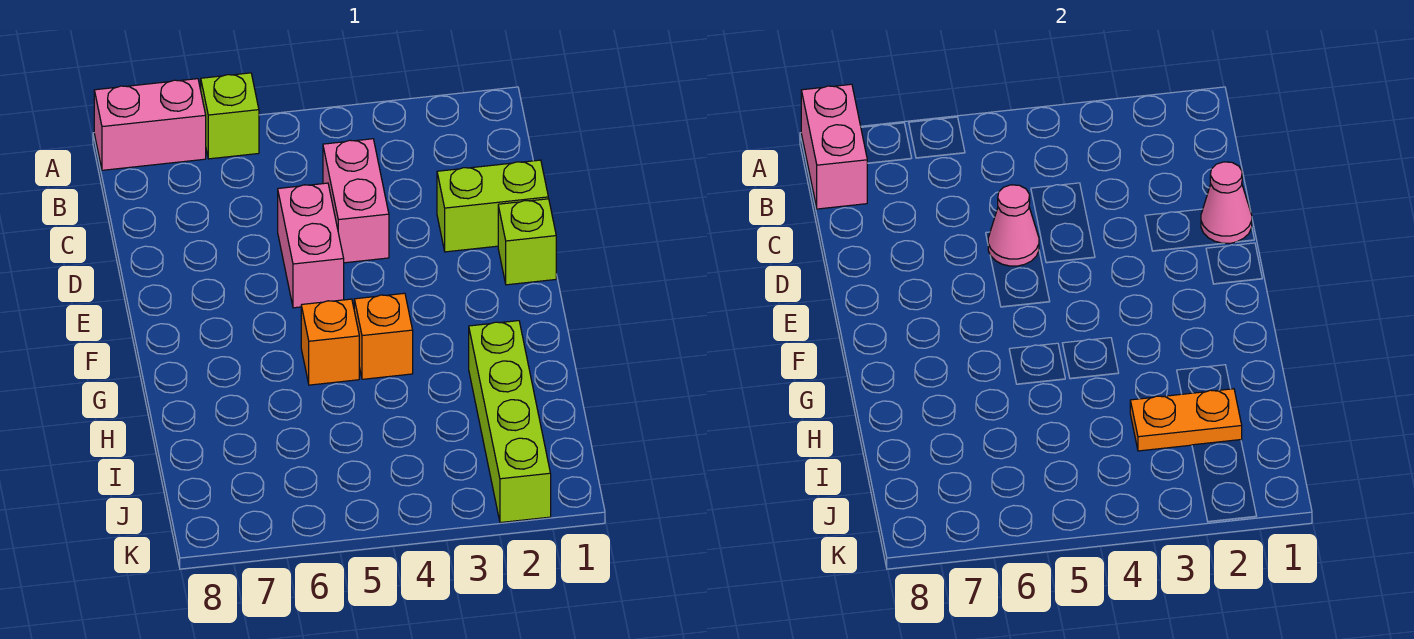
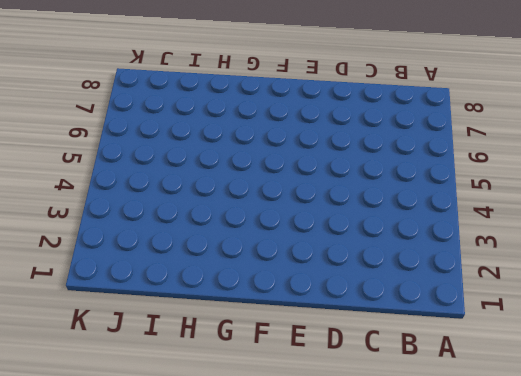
none -> lime brick A6 level 1
none -> pink brick A7:A8 level 1
none -> pink brick C4:D4 level 1

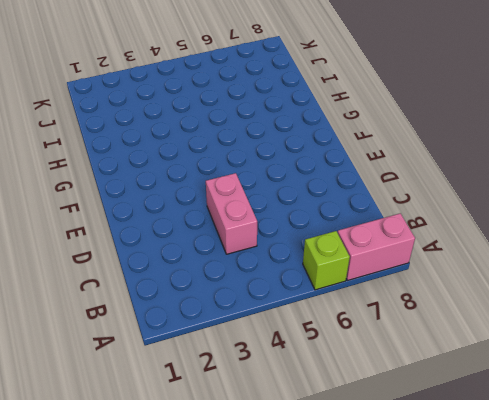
none -> lime brick D1:D2 level 1
none -> pink brick D5:E5 level 1
none -> lime brick E1 level 1

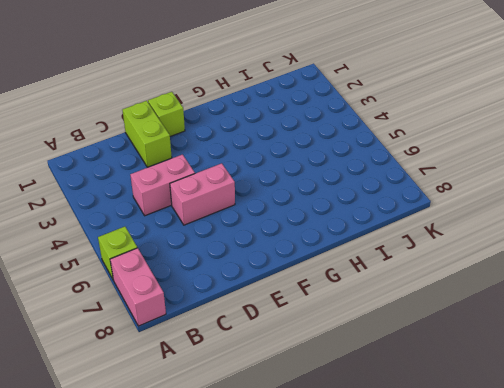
none -> orange brick G4 level 1
none -> orange brick G5 level 1
none -> lime brick H2:K2 level 1

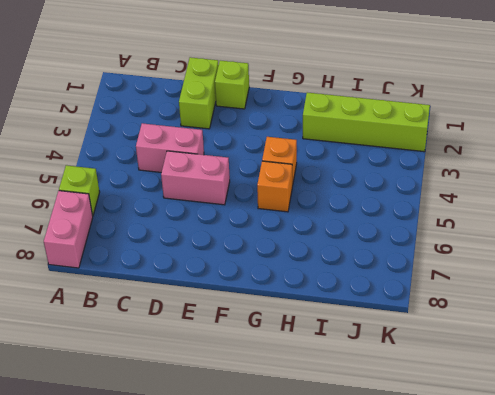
none -> pink brick A8:B8 level 2
none -> pink cone D1 level 2
none -> pink cone D5 level 2

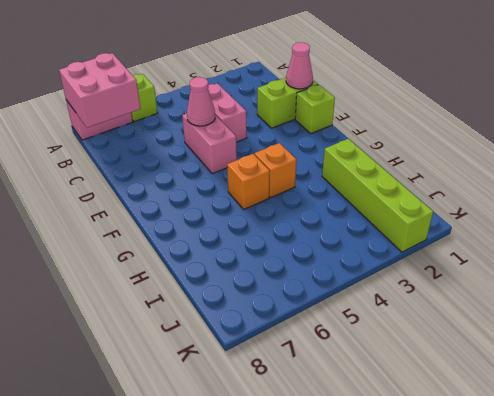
pink brick A7:B8 level 2 -> pink brick A8:B8 level 2
none -> orange plate I2:I3 level 2

